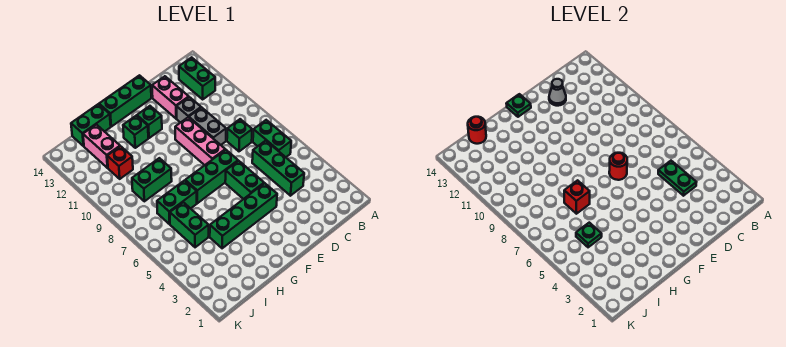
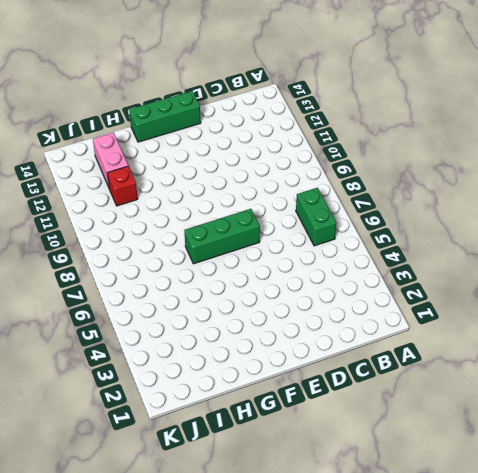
none -> green brick B12:B13 level 1
none -> green brick C4:C6 level 1
none -> green brick C8 level 1

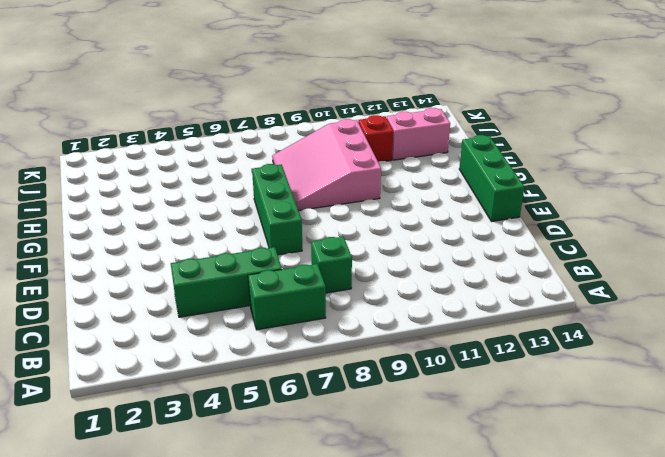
pink slope G8:I10 level 1 top 10 -> green brick H9:I9 level 1
none -> green brick B12:B13 level 1
none -> grey brick D9:D10 level 1
none -> grey brick D11 level 1

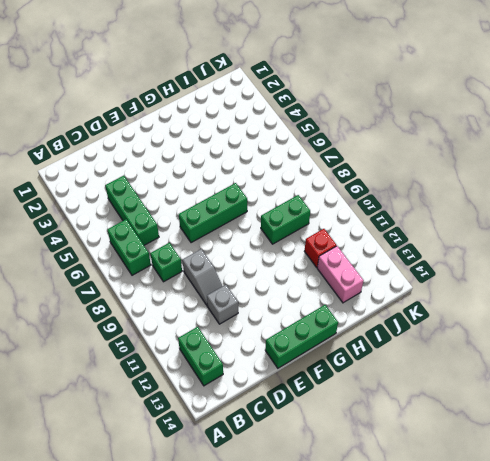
grey slope D9:D10 level 1 top 9 -> grey brick D9:D10 level 1
none -> pink brick D12:D13 level 1
none -> green brick E4:H4 level 1
none -> green brick E5:E6 level 1

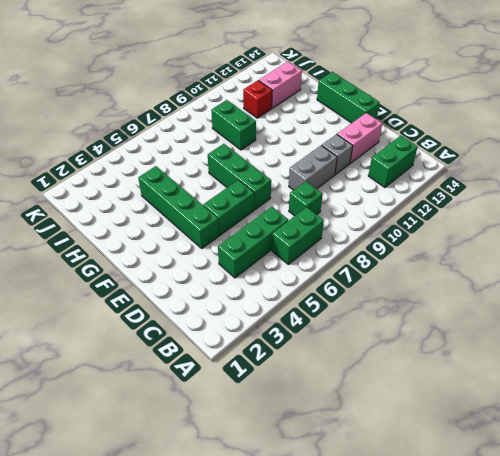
none -> pink brick E8:E10 level 1
none -> green brick F12 level 1
none -> green brick G12 level 1

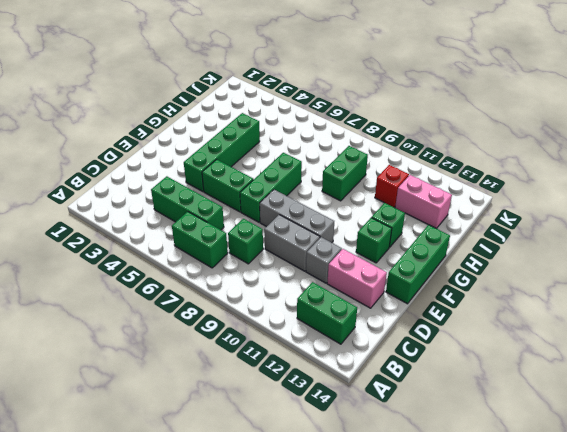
grey brick E8:E10 level 1 -> pink brick E8:E10 level 1
none -> green brick H7:I7 level 1
none -> green brick H14:I14 level 1
none -> green brick I5:I6 level 1

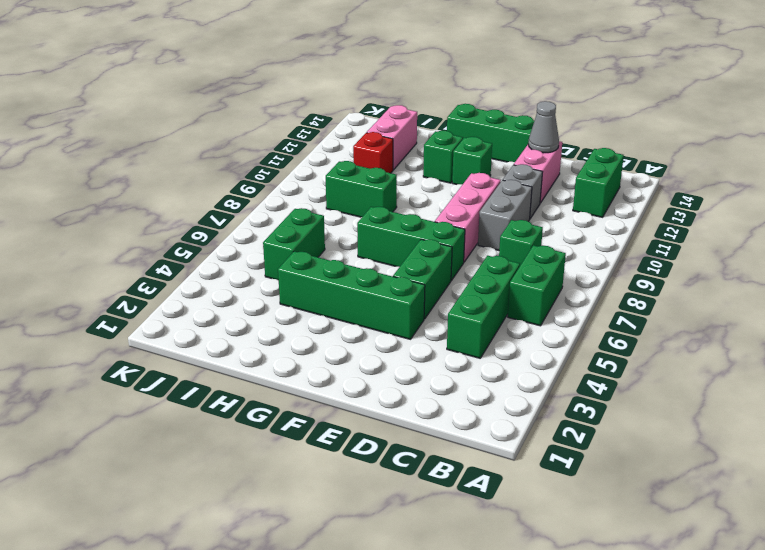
none -> green brick H7:I7 level 1
none -> green brick H14:I14 level 1
none -> green plate C4:C5 level 2

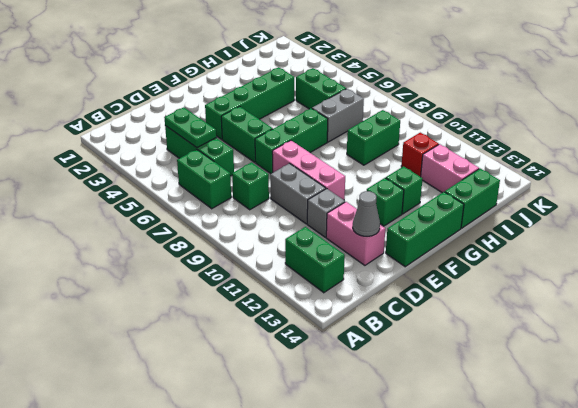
grey brick H7:I7 level 1 -> green brick H7:I7 level 1
none -> red round brick E7 level 2
none -> green plate F14 level 2
none -> red brick H7 level 2

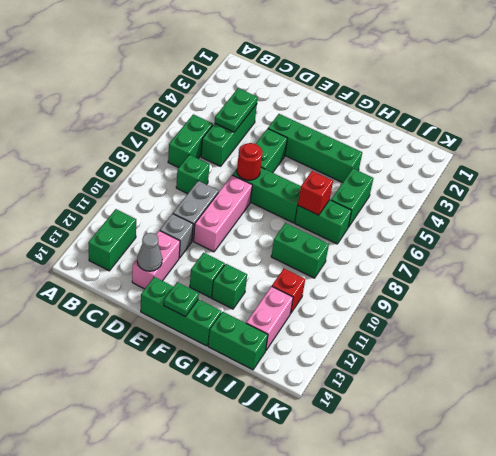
none -> green plate I5 level 2
none -> red round brick I14 level 2

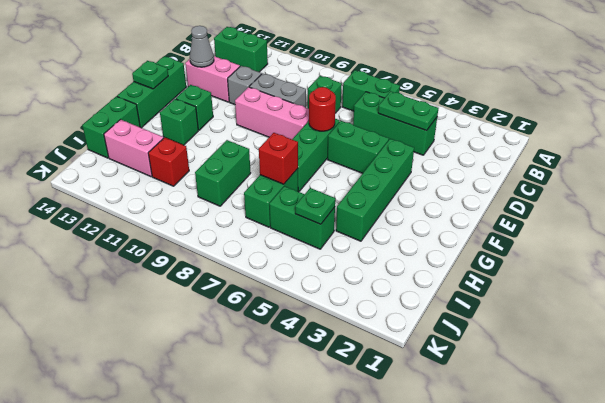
none -> red round brick I14 level 2

